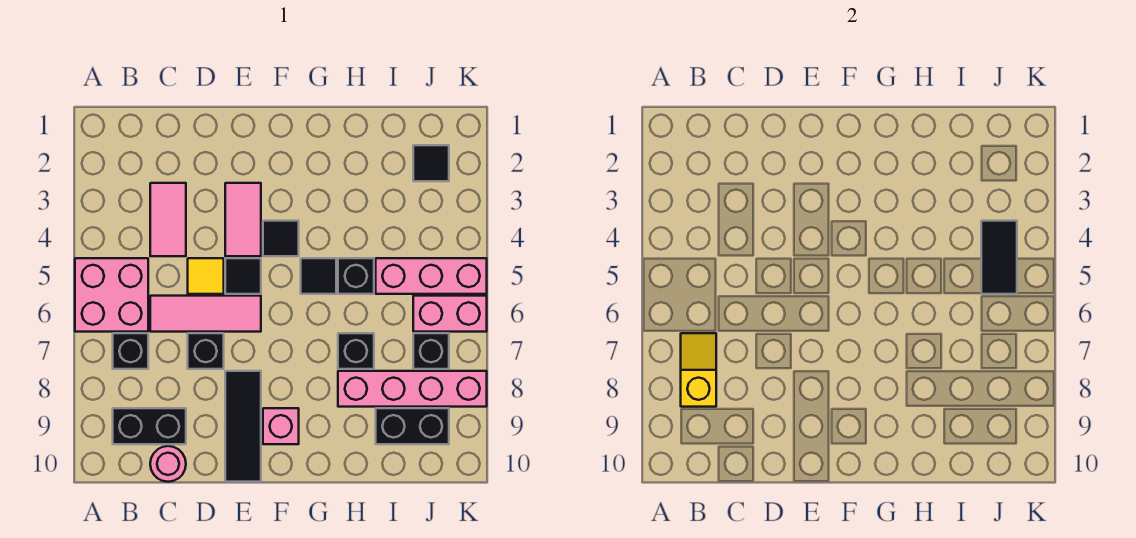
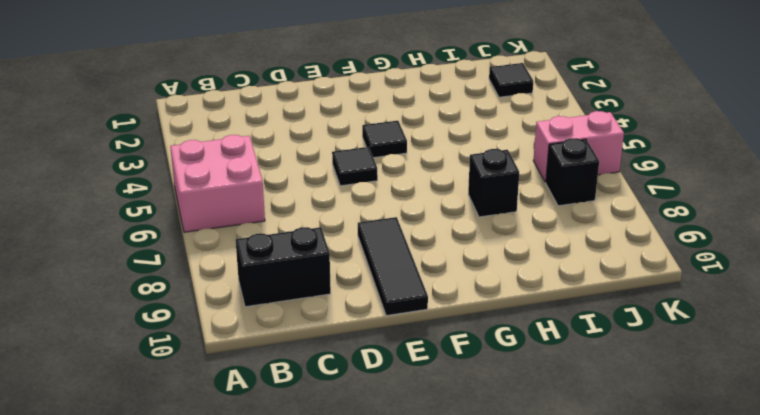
none -> black brick B7 level 1
none -> pink tile C3:C4 level 1
none -> pink tile C6:E6 level 1

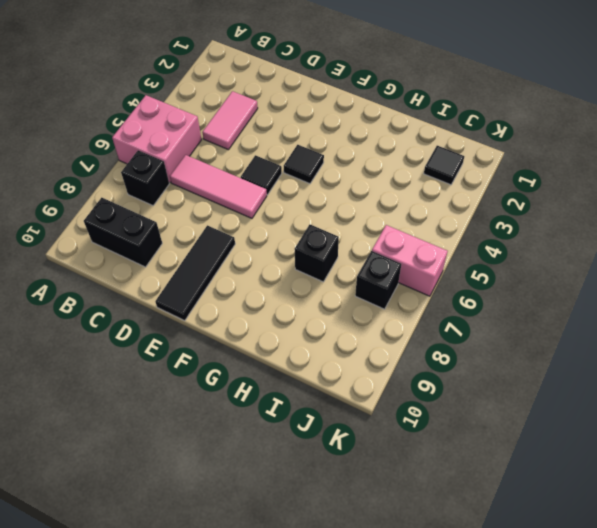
none -> pink round brick C10 level 1
none -> yellow tile D5 level 1
none -> black brick D7 level 1

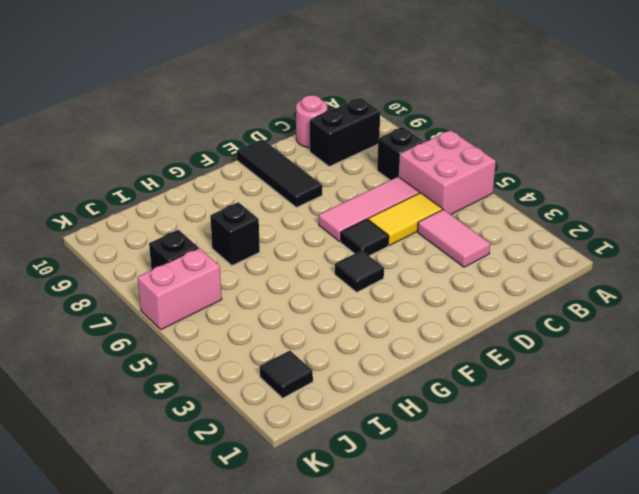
yellow tile C5:D5 level 1 -> yellow tile D5 level 1
none -> black brick D7 level 1
none -> pink tile E3:E4 level 1
none -> pink brick F9 level 1

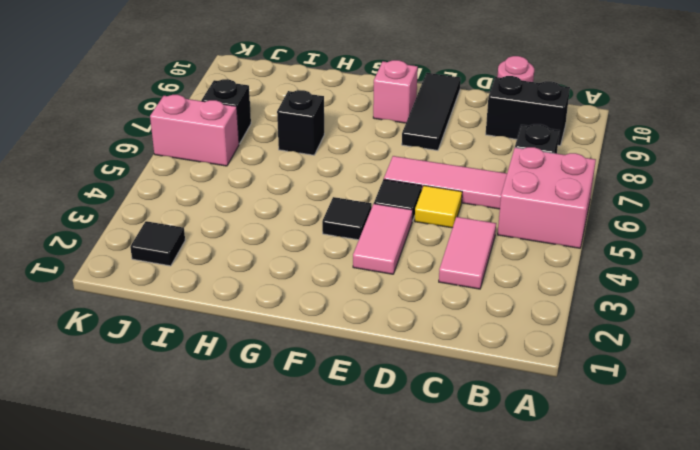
none -> black brick D7 level 1
none -> black tile G5 level 1
none -> black brick H5 level 1

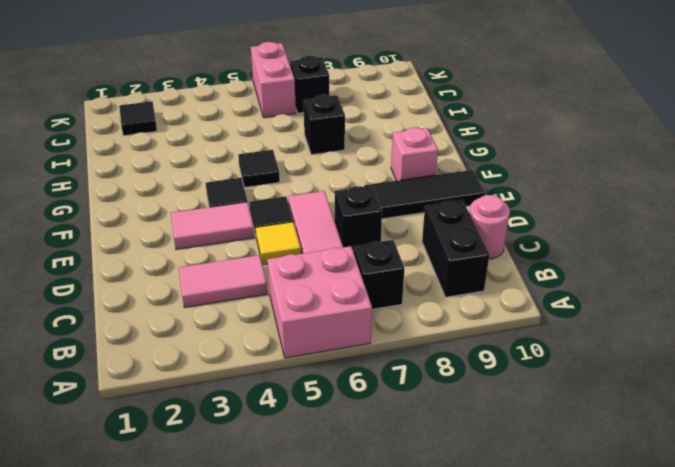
none -> black brick H5 level 1
none -> pink brick H8:K8 level 1
none -> pink brick I5:K5 level 1

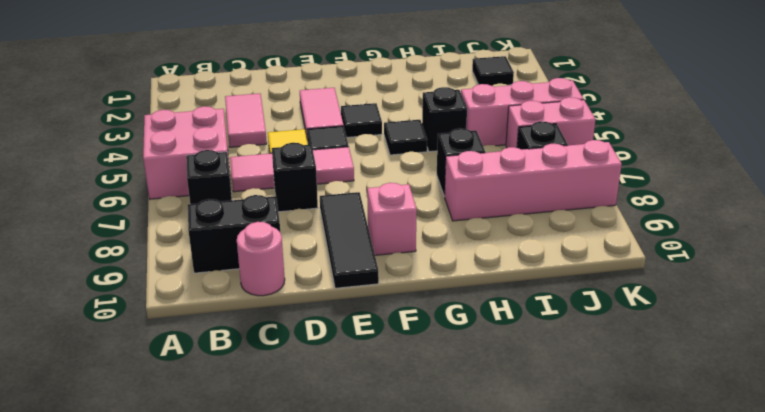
none -> black brick I9:J9 level 1
none -> yellow slope B7:B8 level 2 top 8
none -> black tile J4:J5 level 2

